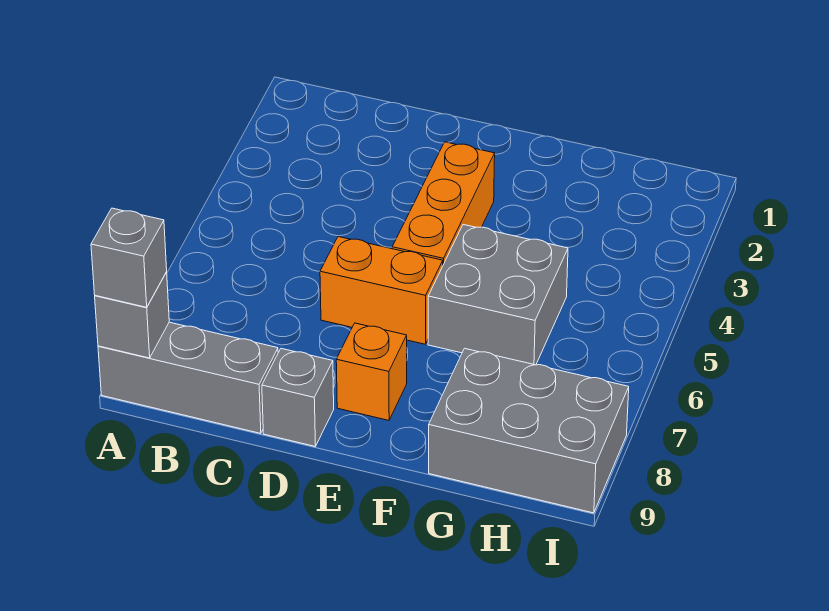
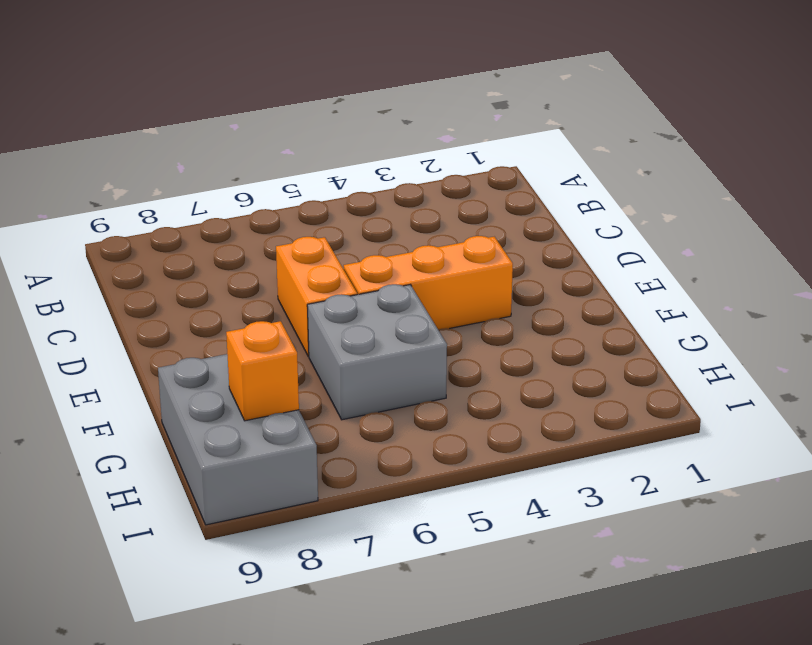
orange brick H8 level 2 -> orange brick E8 level 1
none -> grey brick A9:C9 level 1
none -> grey brick D9 level 1

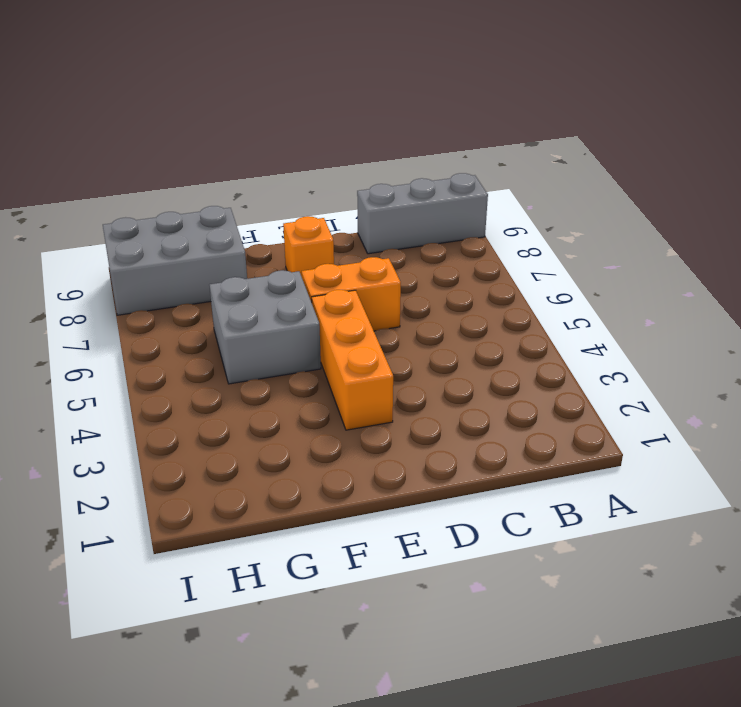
none -> grey brick D9 level 1
none -> grey brick A9 level 2

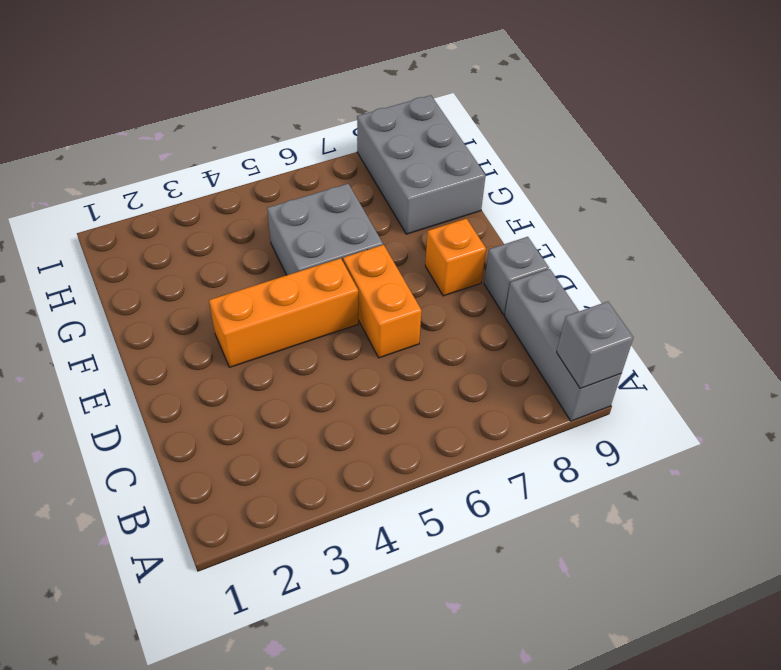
none -> grey brick A9 level 3

